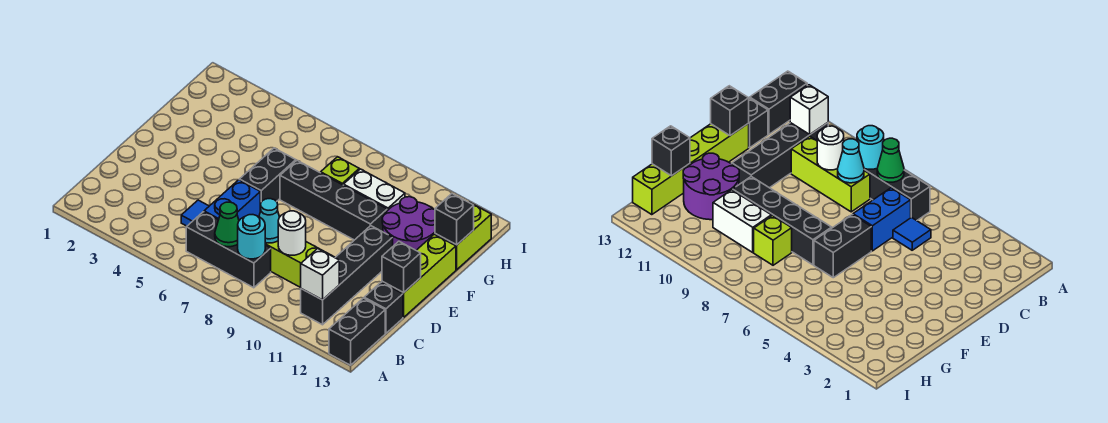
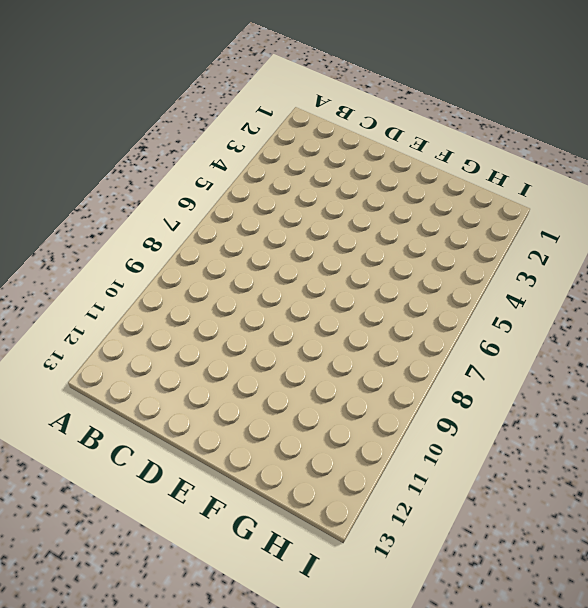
none -> black brick A13:B13 level 1
none -> black brick B6:B8 level 1
none -> black brick B11:E11 level 1

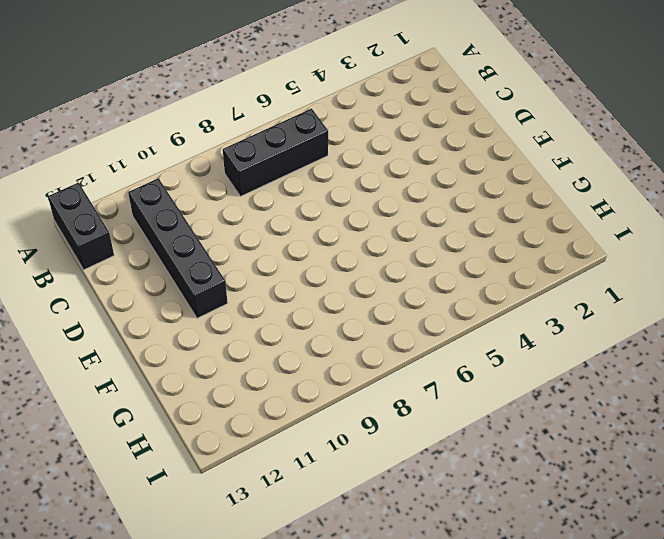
none -> blue tile C5 level 1
none -> blue brick C6:D6 level 1
none -> lime brick C8:C10 level 1

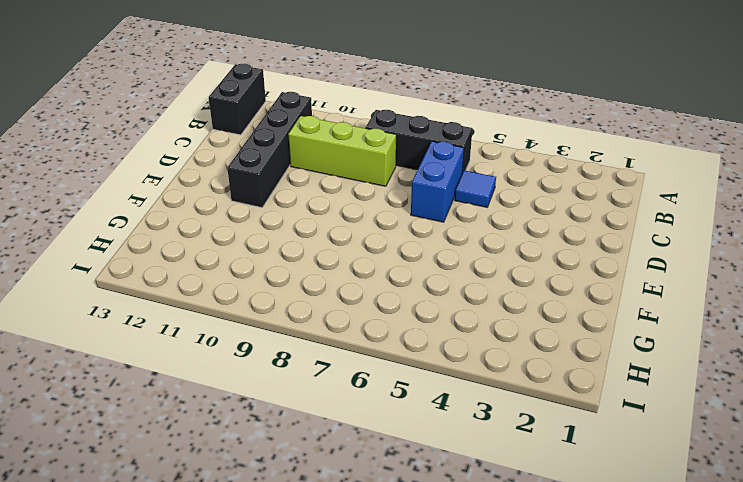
none -> black brick C13 level 1
none -> lime brick D13:F13 level 1
none -> black brick E6:F6 level 1

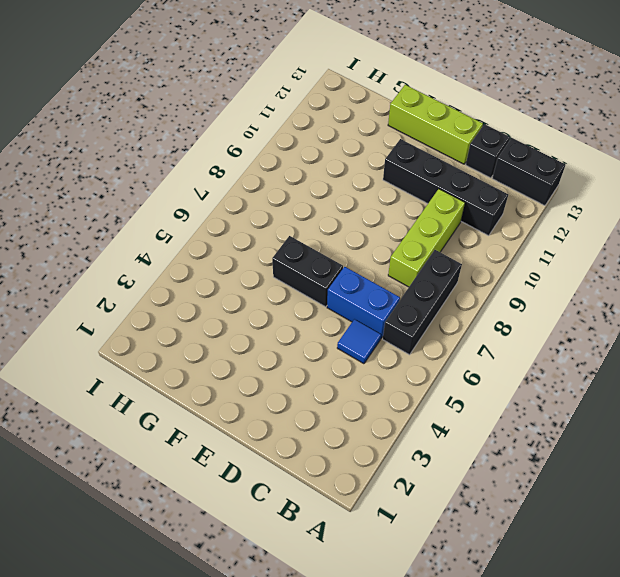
none -> black brick F7:F10 level 1
none -> purple round brick F11:G12 level 1
none -> lime brick G8 level 1

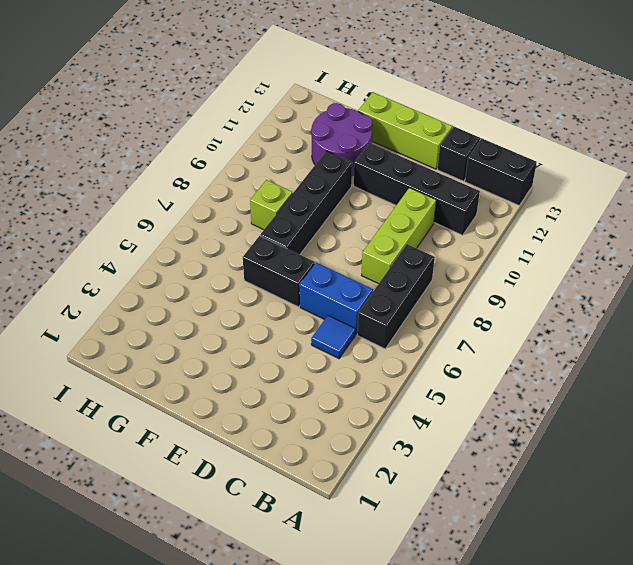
none -> white brick G9:G10 level 1
none -> lime brick G13:H13 level 1
none -> green cone B7 level 2

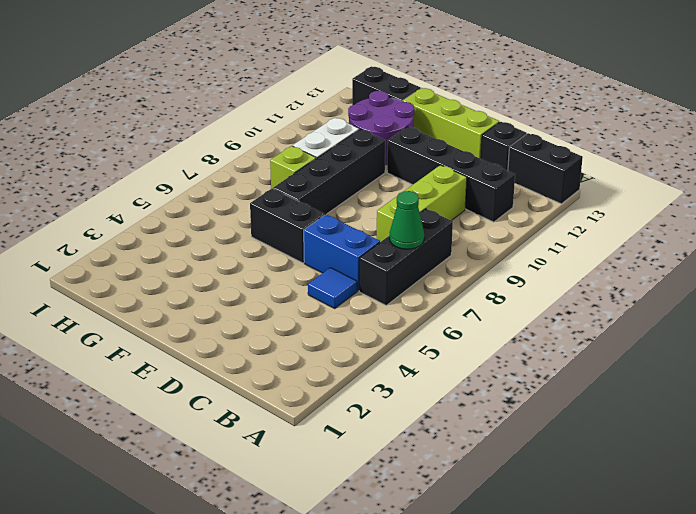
black brick G13:H13 level 1 -> lime brick G13:H13 level 1
none -> cyan round brick B8 level 2
none -> white brick B11 level 2
none -> cyan cone C8 level 2

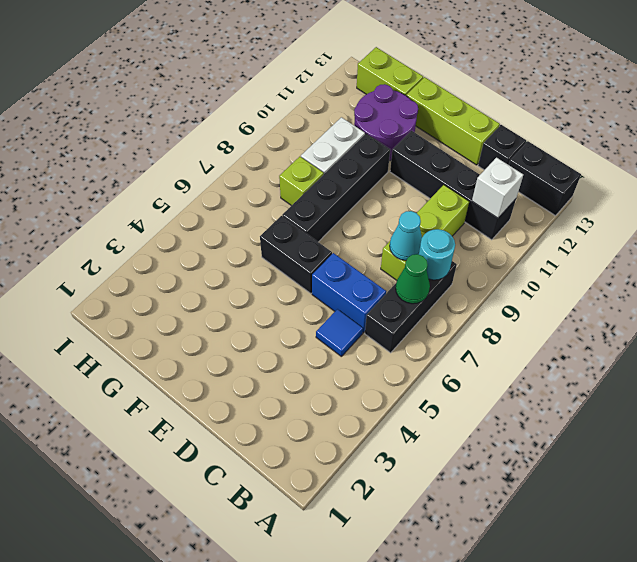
none -> white round brick C9 level 2
none -> black brick D13 level 2
none -> black brick G13 level 2

